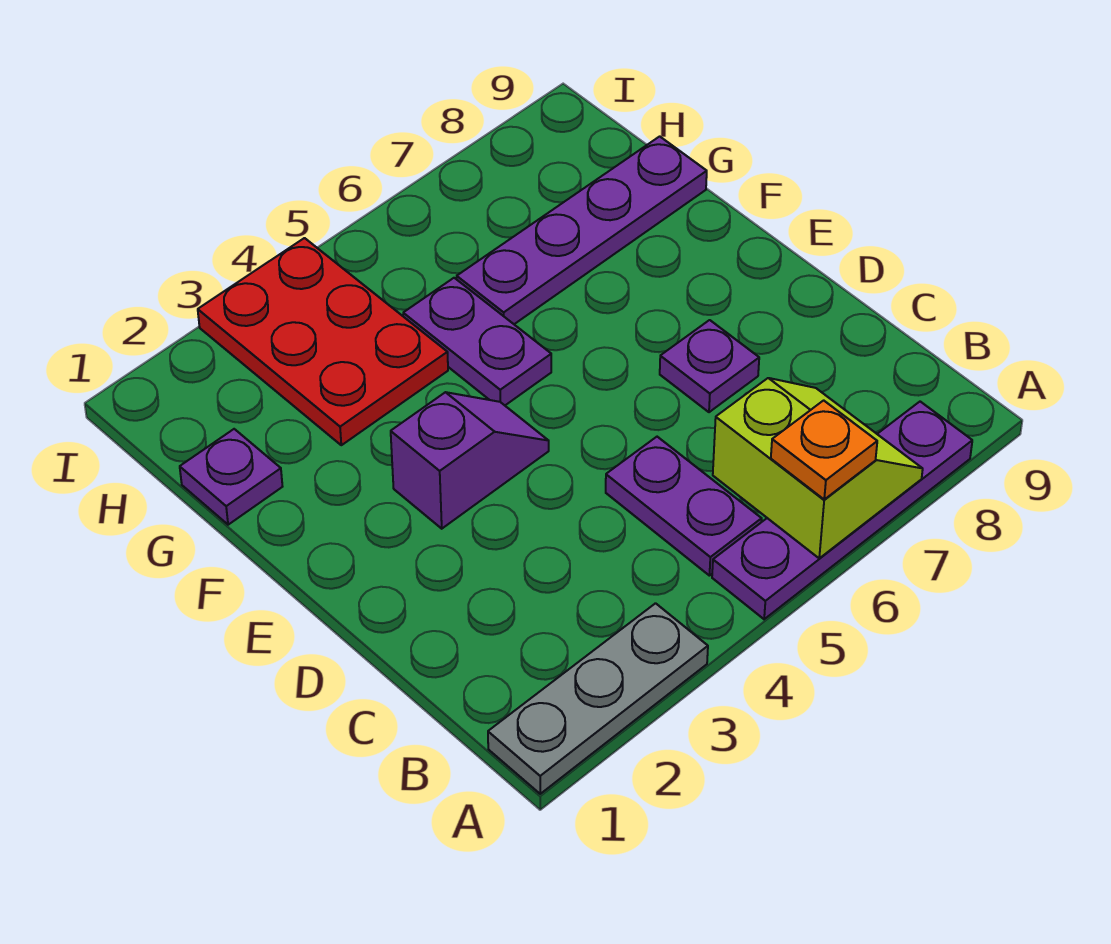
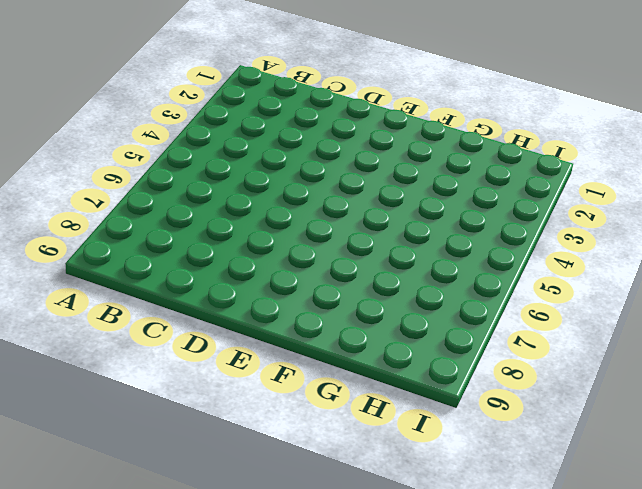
none -> grey plate A1:A3 level 1
none -> purple plate A5:A8 level 1

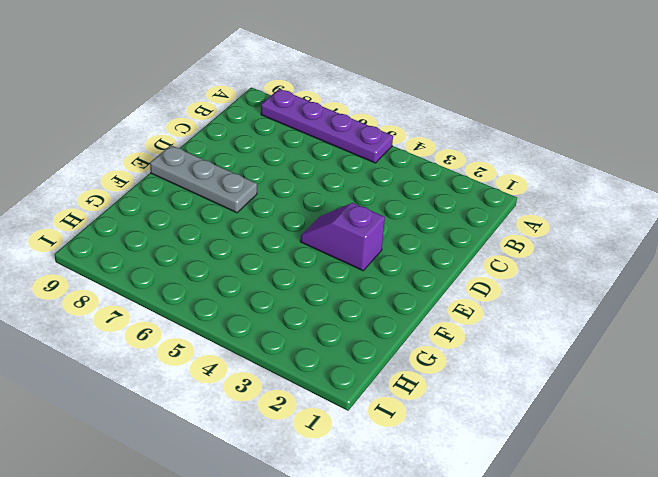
grey plate E7:E9 level 1 -> grey plate A1:A3 level 1
none -> purple plate B5:C5 level 1
none -> purple plate D7 level 1

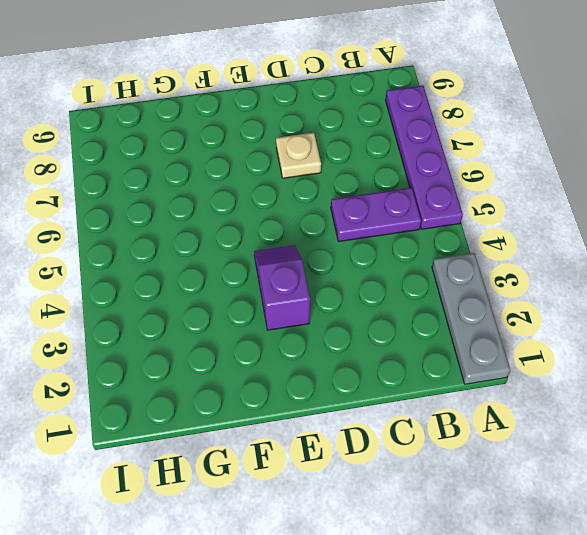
tan plate D7 level 1 -> purple plate D7 level 1
none -> purple plate F5:G5 level 1
none -> purple plate G1 level 1

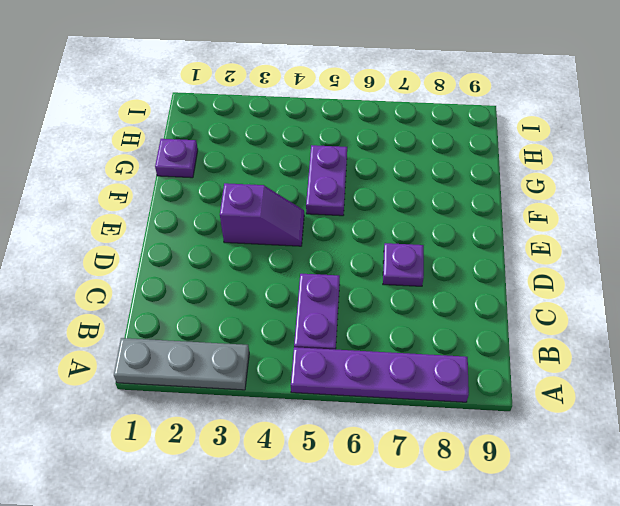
none -> red plate G3:I4 level 1
none -> purple plate G6:G9 level 1

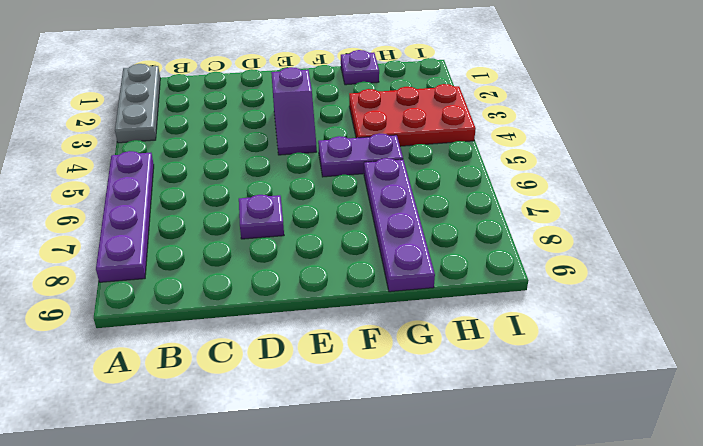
none -> purple plate B5:C5 level 1
none -> lime slope A6:B7 level 2 top 6

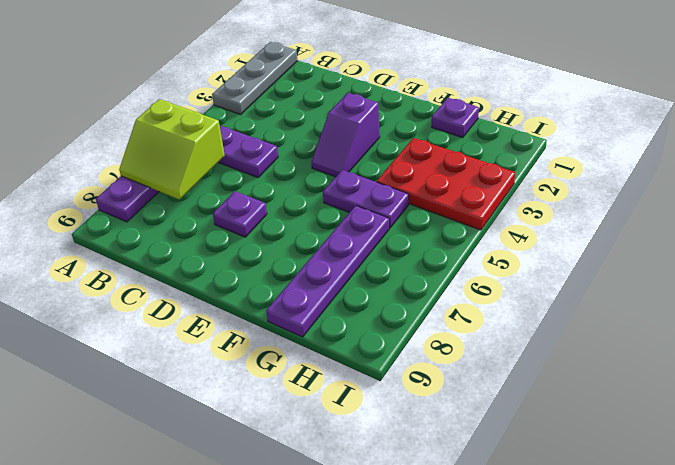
none -> orange plate A6 level 3

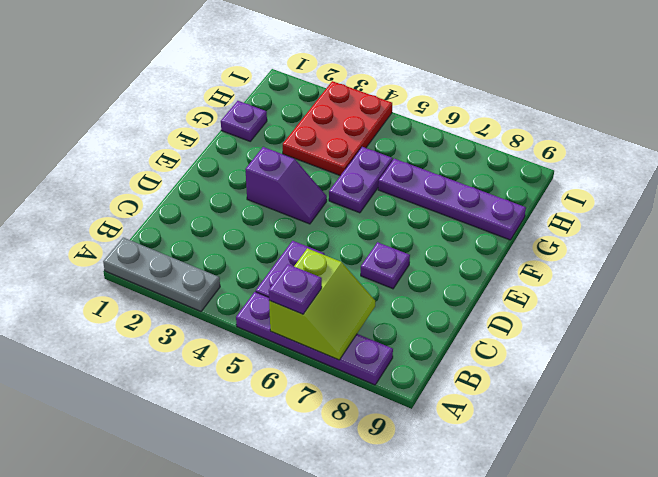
purple plate A6 level 3 -> orange plate A6 level 3

